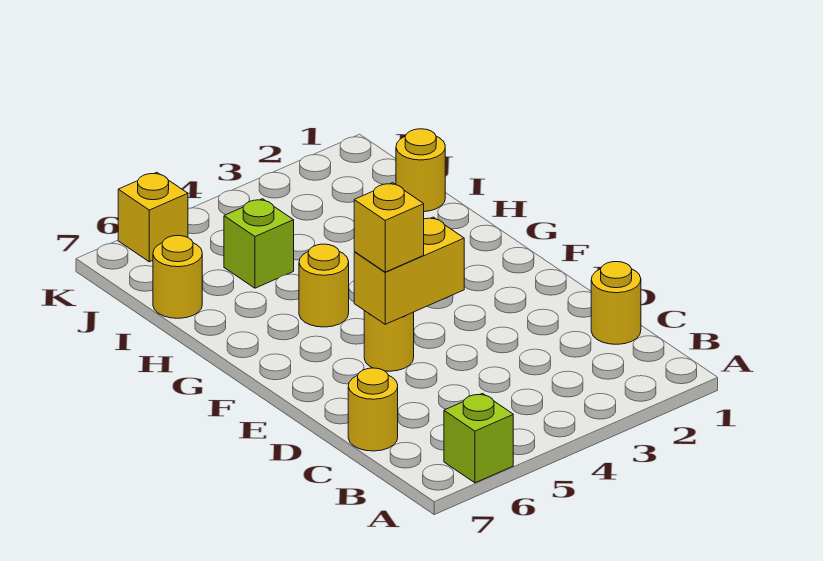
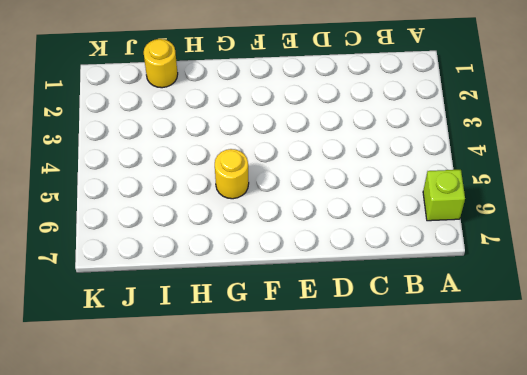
none -> yellow round brick C1 level 1
none -> yellow round brick C7 level 1

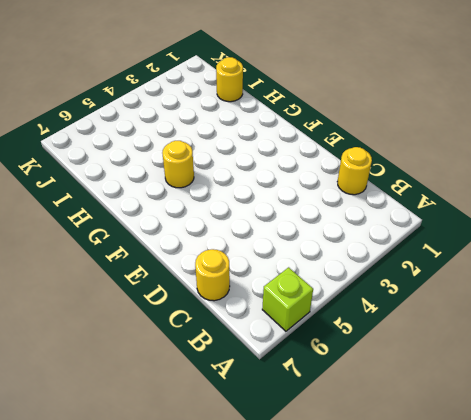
none -> yellow round brick E5 level 1
none -> lime brick I5 level 1

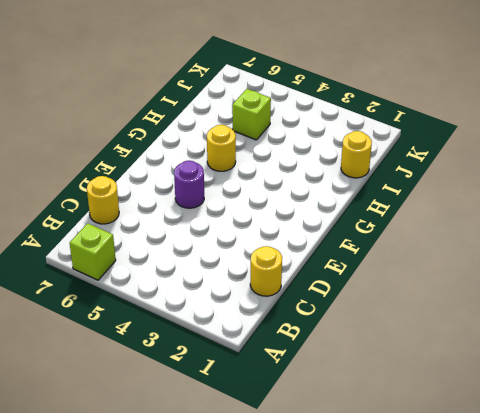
purple round brick E5 level 1 -> yellow round brick E5 level 1
none -> yellow round brick I7 level 1
none -> yellow brick K6 level 1

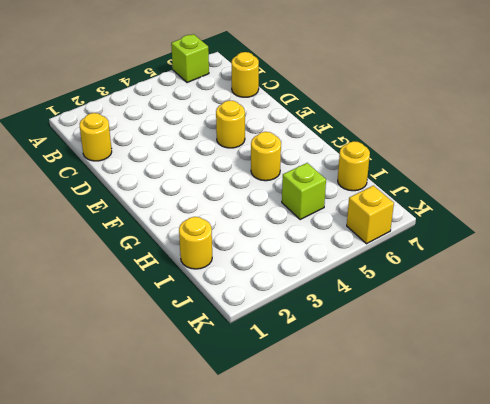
none -> yellow brick E4:E5 level 2
none -> yellow brick E5 level 3

